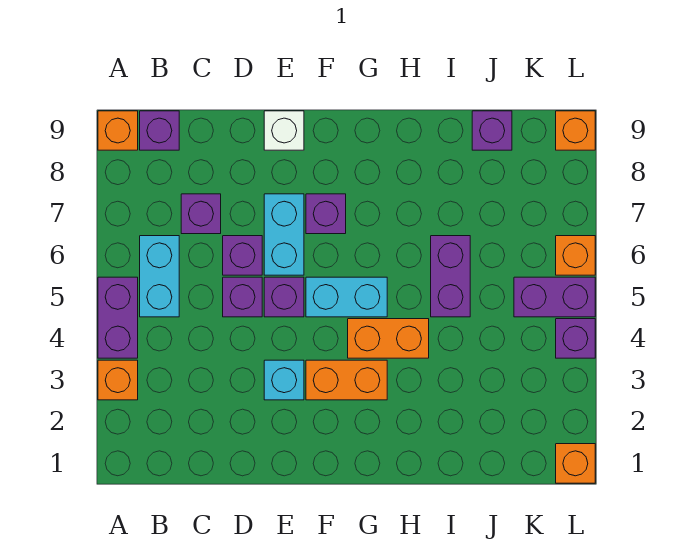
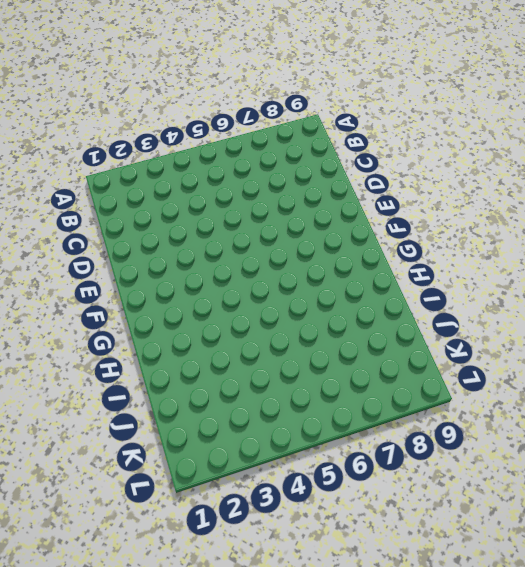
none -> orange brick A3 level 1
none -> purple brick A4:A5 level 1
none -> orange brick A9 level 1

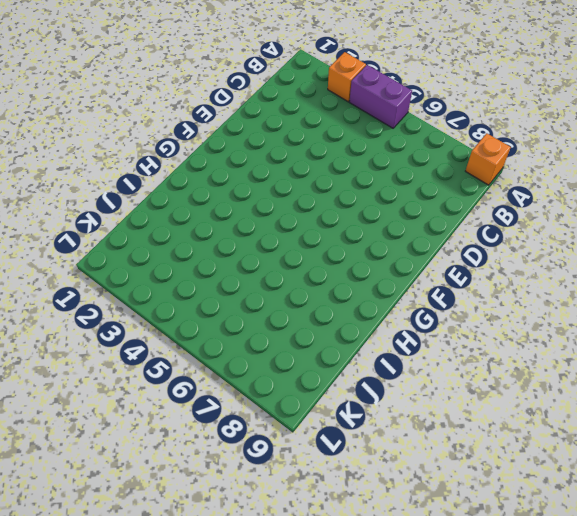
none -> cyan brick B5:B6 level 1
none -> purple brick B9 level 1
none -> purple brick C7 level 1

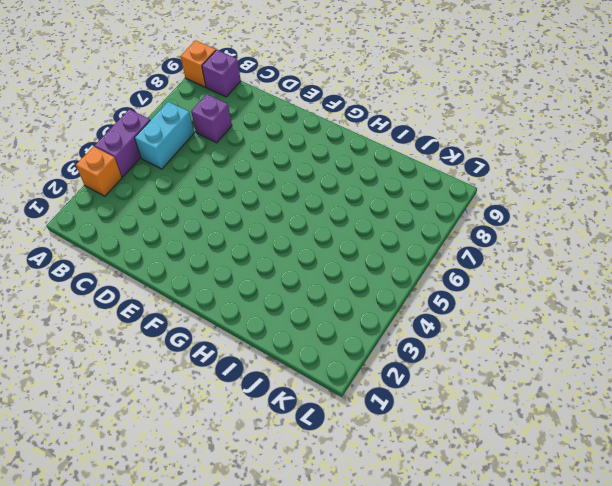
none -> purple brick D5 level 1
none -> purple brick D6 level 1
none -> cyan brick E3 level 1

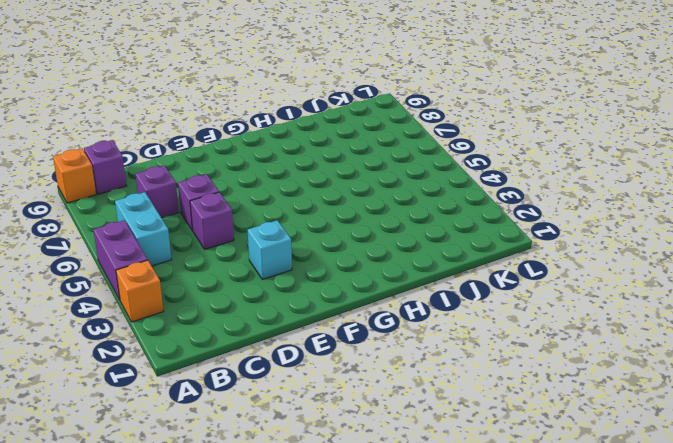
none -> purple brick E5 level 1
none -> cyan brick E6:E7 level 1
none -> white brick E9 level 1

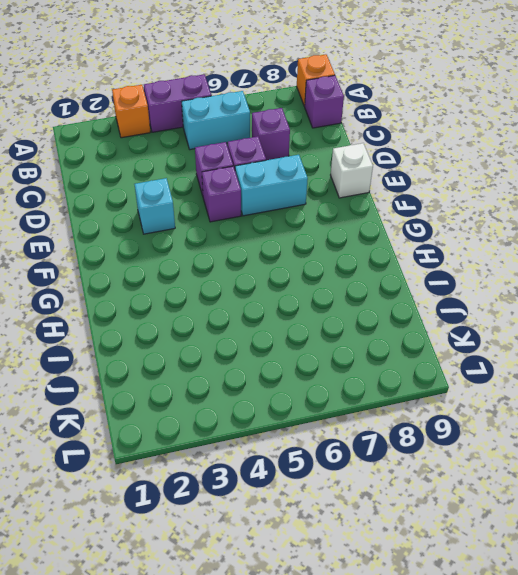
none -> orange brick F3:G3 level 1
none -> cyan brick F5:G5 level 1
none -> purple brick F7 level 1

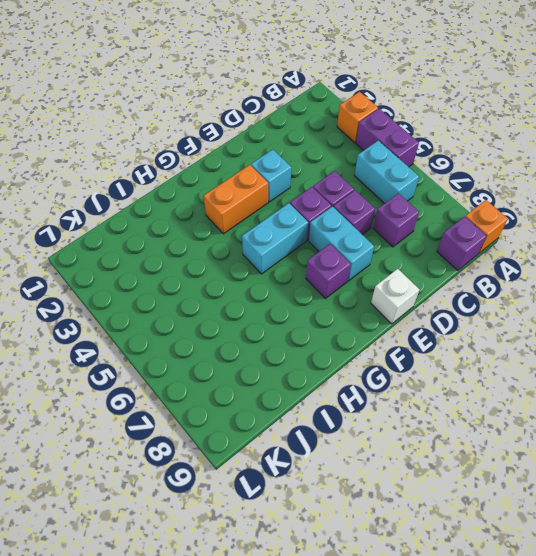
none -> orange brick G4:H4 level 1
none -> purple brick I5:I6 level 1
none -> purple brick J9 level 1

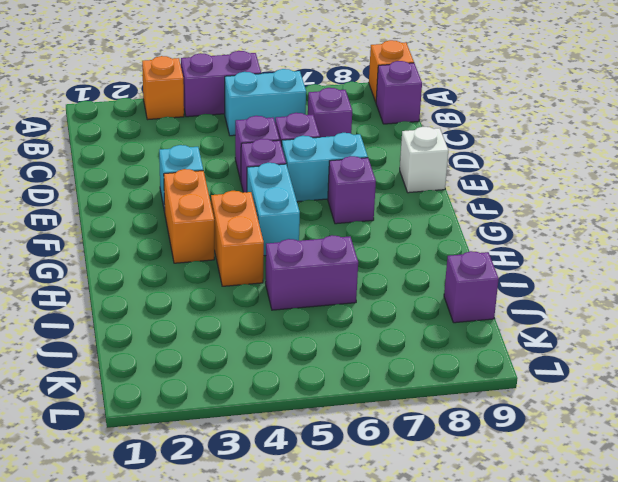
none -> purple brick K5:L5 level 1
none -> orange brick L1 level 1
none -> purple brick L4 level 1

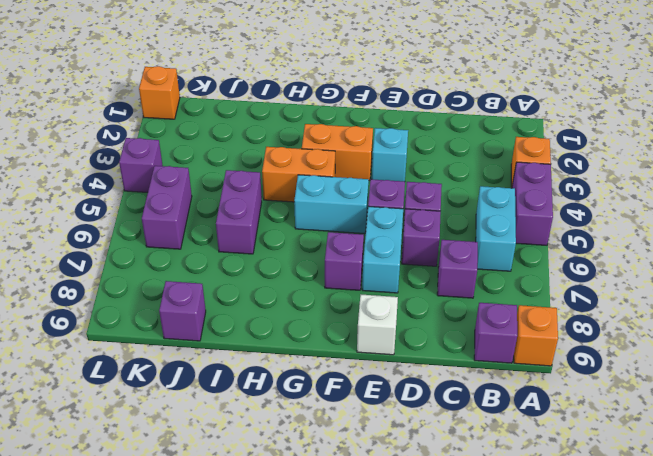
purple brick K5:K6 level 1 -> purple brick K5:L5 level 1
none -> orange brick L6 level 1
none -> orange brick L9 level 1

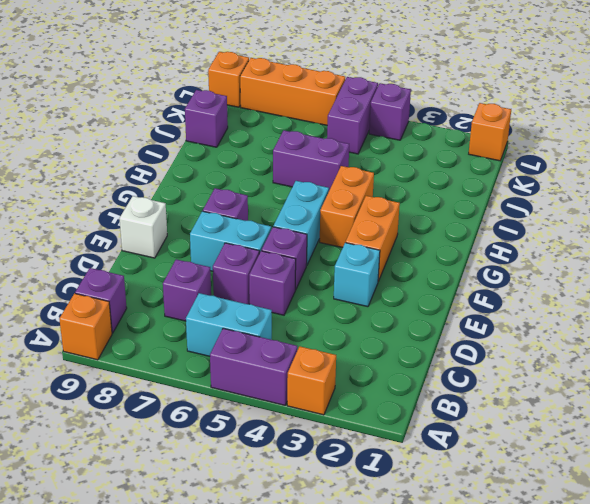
orange brick L6:L8 level 1 -> orange brick L6 level 1

